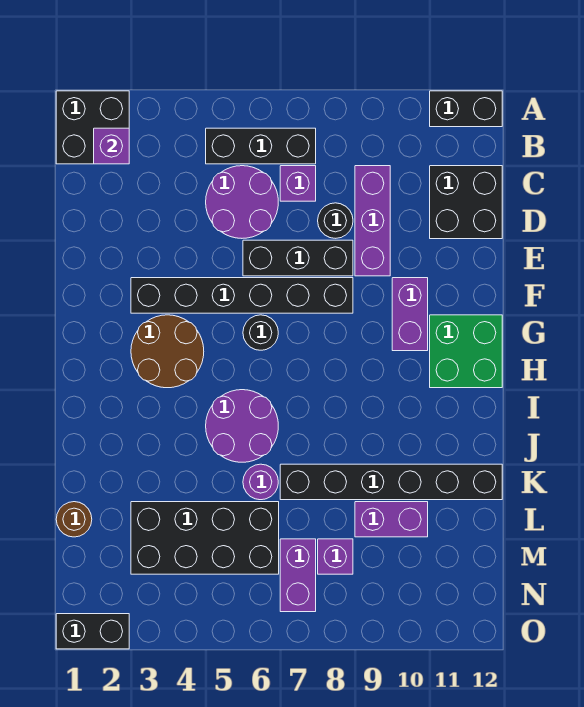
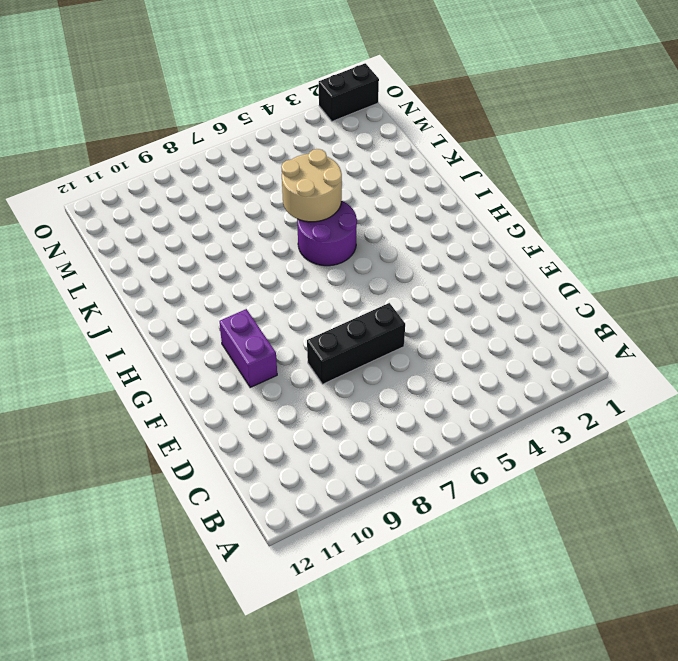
tan round brick J5:K6 level 2 -> none
none -> black brick A1:B2 level 1
none -> black brick A11:A12 level 1
none -> black brick B5:B7 level 1

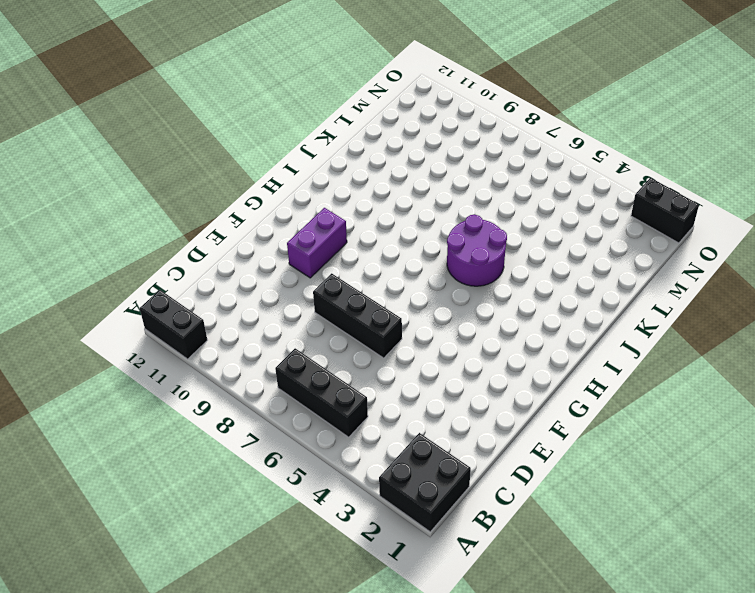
none -> purple round brick C5:D6 level 1
none -> purple brick C7 level 1
none -> purple brick C9:E9 level 1

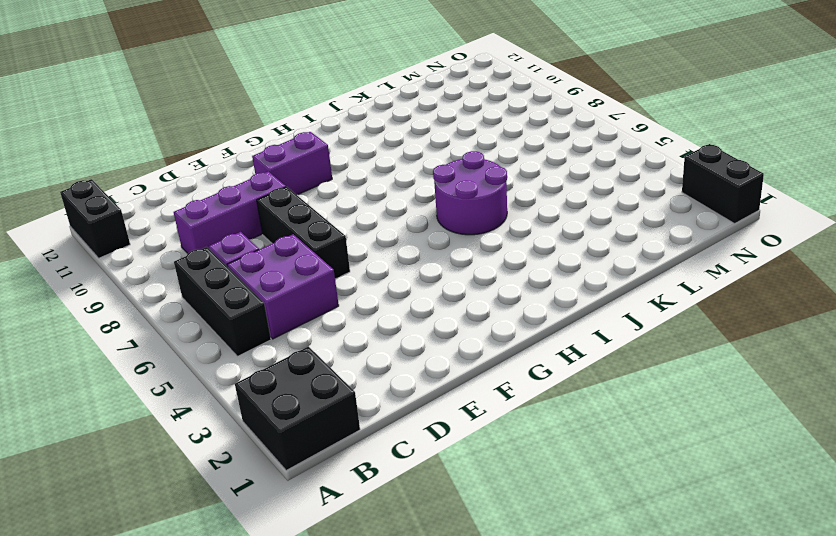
purple brick C5:D6 level 1 -> purple round brick C5:D6 level 1
none -> black brick C11:D12 level 1
none -> black round brick D8 level 1
none -> black brick F3:F8 level 1

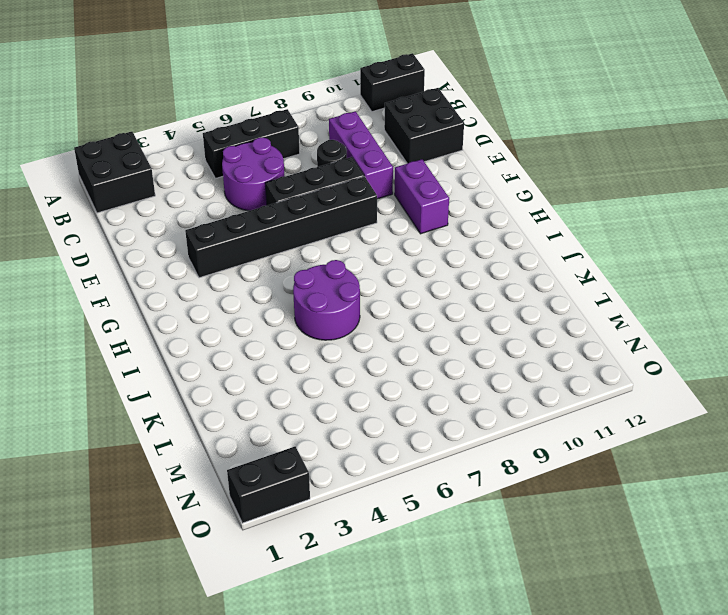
none -> purple brick C7 level 1
none -> brown round brick G3:H4 level 1
none -> black round brick G6 level 1

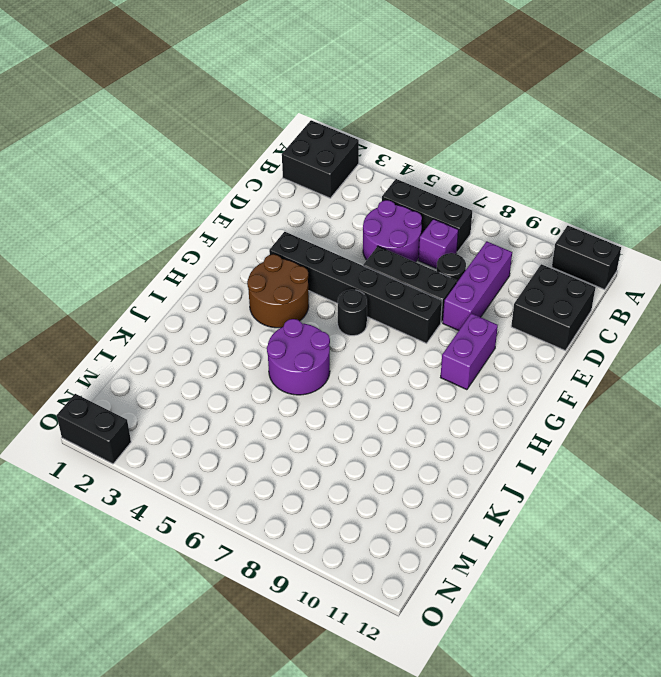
none -> green brick G11:H12 level 1
none -> purple round brick K6 level 1
none -> black brick K7:K12 level 1

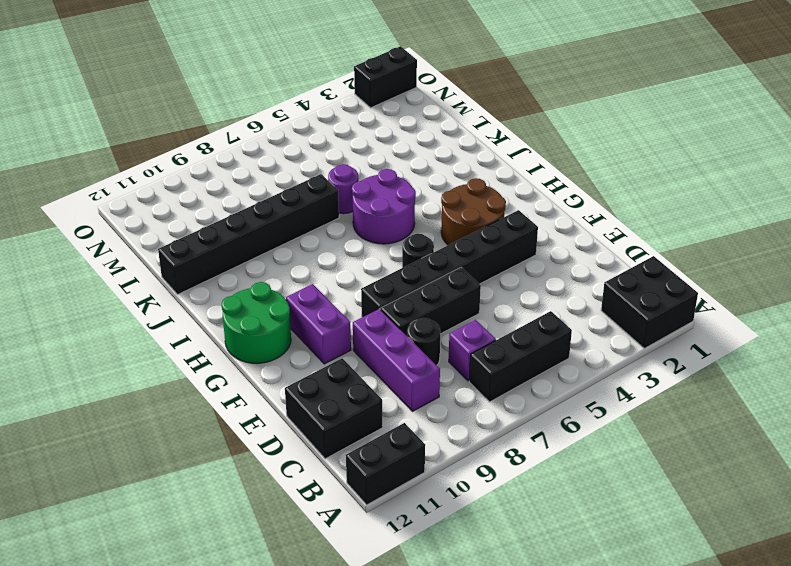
green round brick G11:H12 level 1 -> green brick G11:H12 level 1
none -> purple round brick C5:D6 level 1
none -> brown round brick L1 level 1
none -> black brick L3:M6 level 1

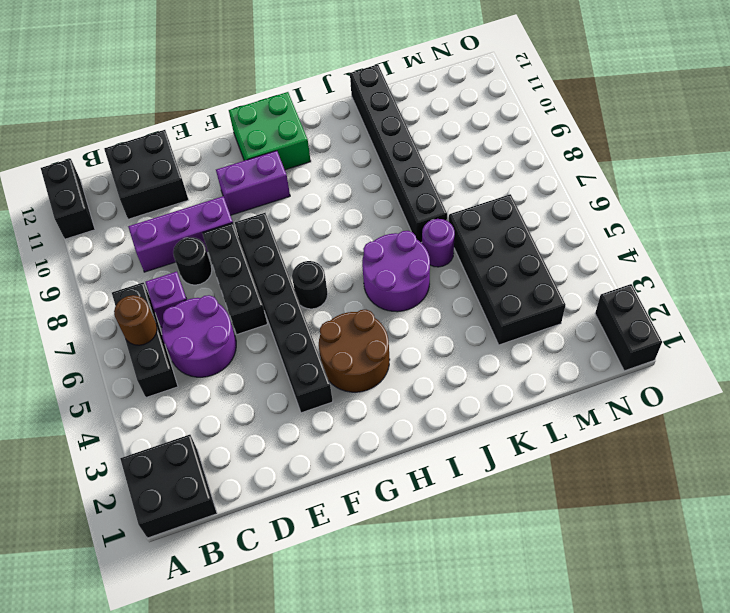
brown round brick B6 level 2 -> brown round brick L1 level 1
none -> purple brick L9:L10 level 1
none -> purple brick M7:N7 level 1
none -> purple brick M8 level 1

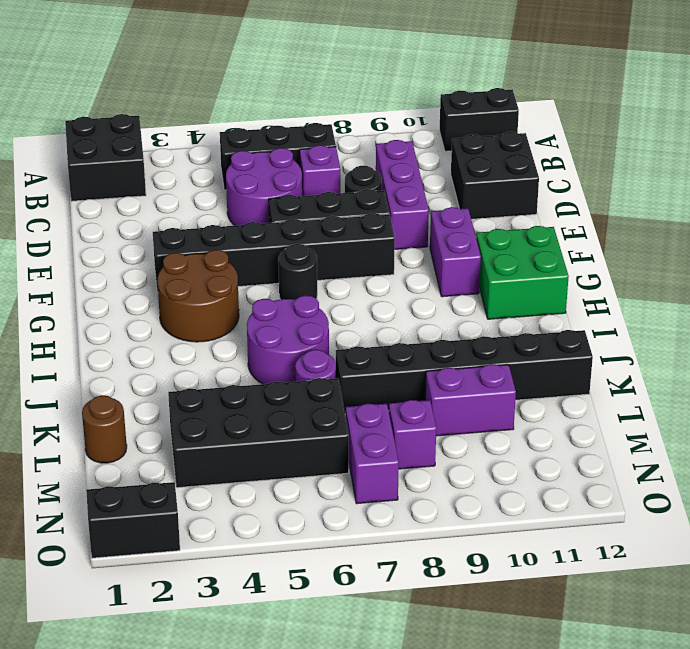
none -> purple brick B2 level 2

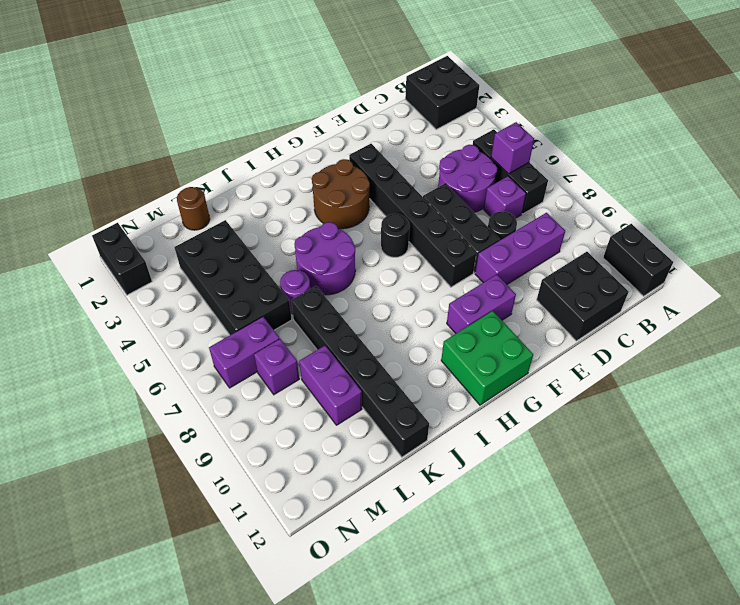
purple brick B6 level 2 -> purple brick B2 level 2

